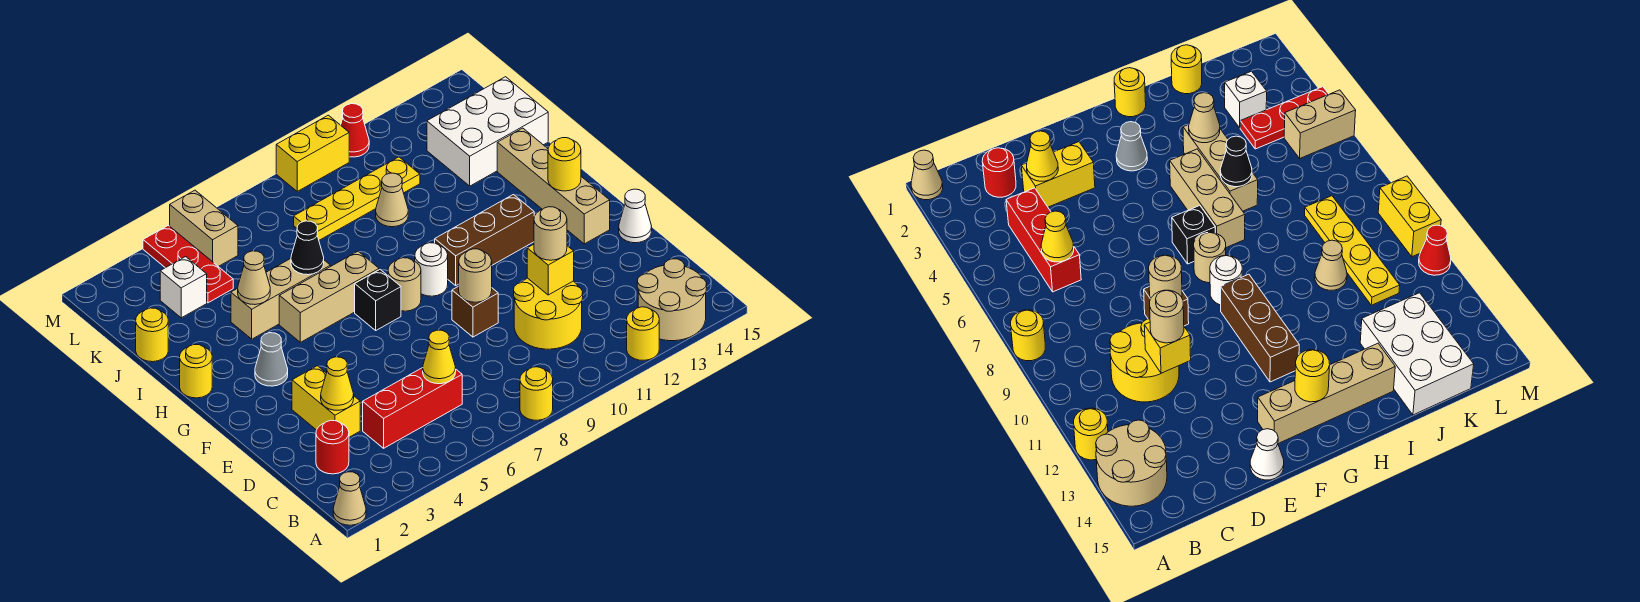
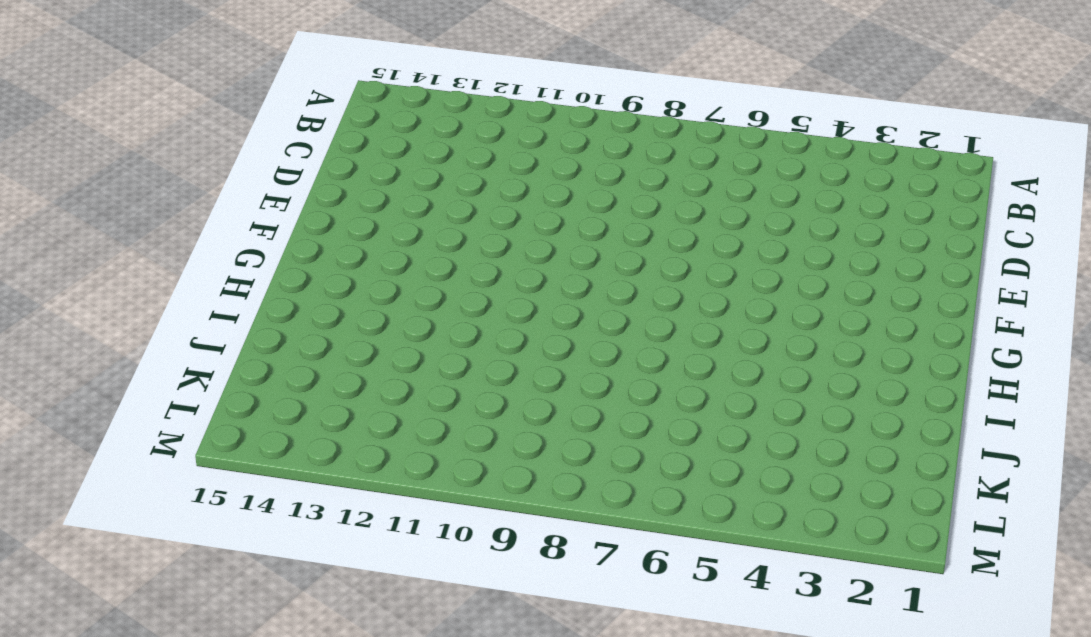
none -> tan cone A1 level 1
none -> yellow round brick A8 level 1
none -> yellow round brick A12 level 1
none -> tan round brick A13:B14 level 1

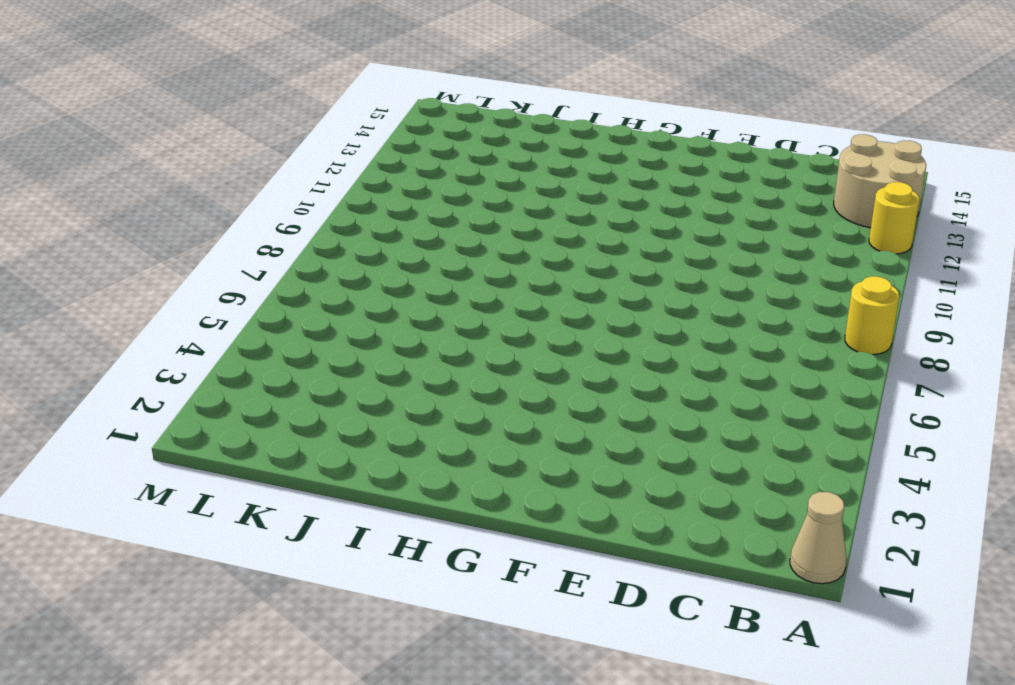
none -> red round brick C2 level 1
none -> red brick C4:C6 level 1
none -> yellow round brick C10:D11 level 1
none -> yellow brick D3:E3 level 1

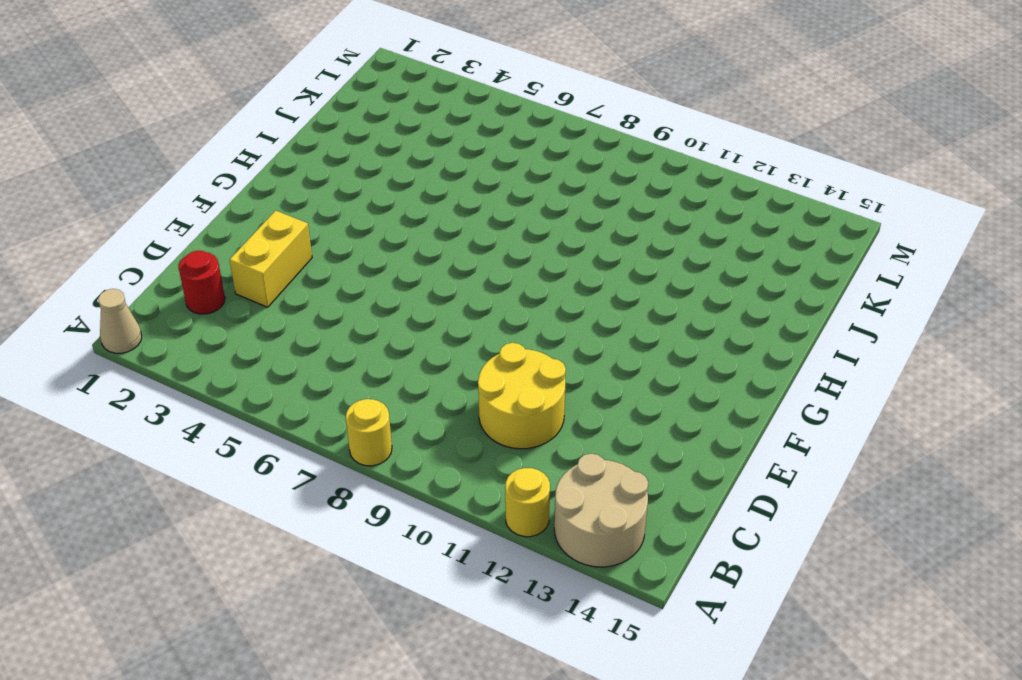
none -> red brick C4:C6 level 1
none -> brown brick E9 level 1
none -> white cone E15 level 1
none -> tan brick F14:I14 level 1

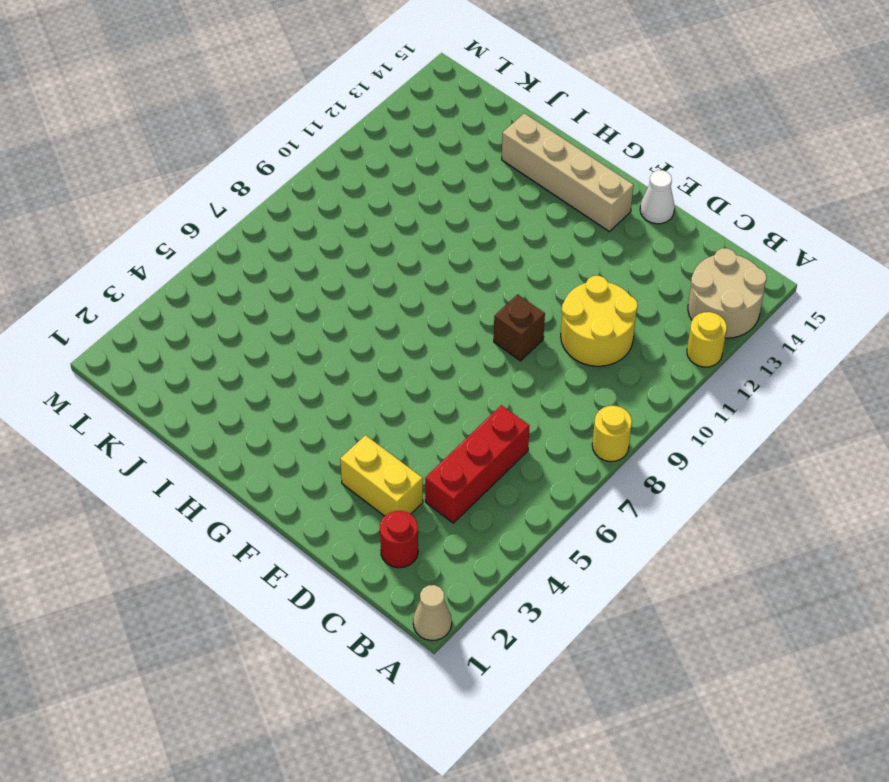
none -> grey cone G3 level 1
none -> black brick G7 level 1
none -> tan round brick G8 level 1
none -> white round brick G9 level 1

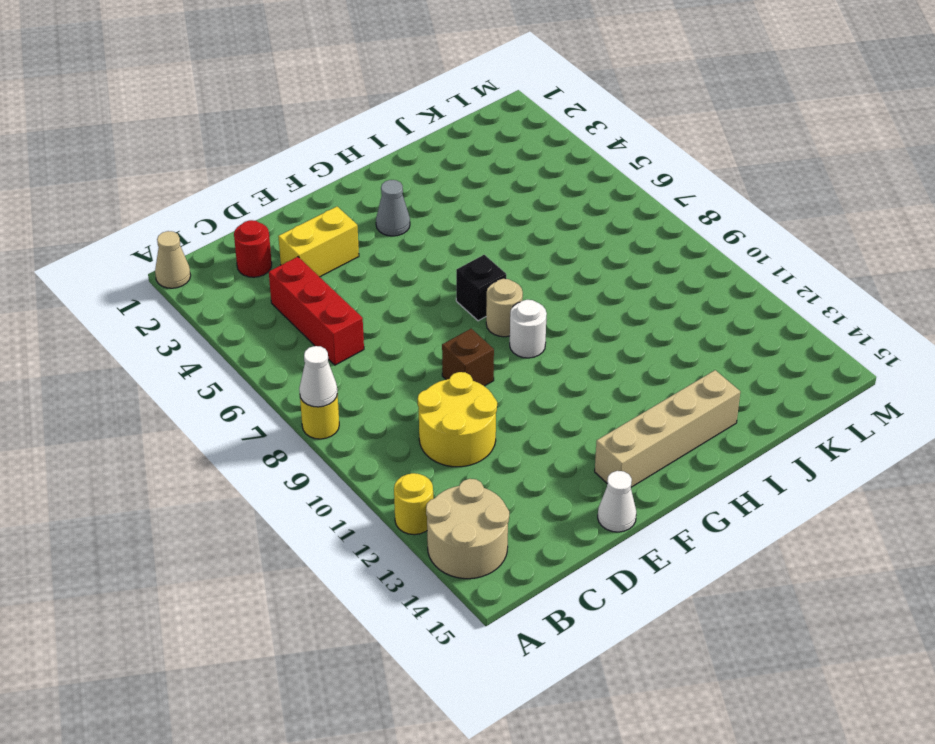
white cone A8 level 2 -> none
none -> brown brick G10:G12 level 1
none -> yellow round brick H1 level 1
none -> tan brick H5:H7 level 1
none -> tan brick I4:I6 level 1

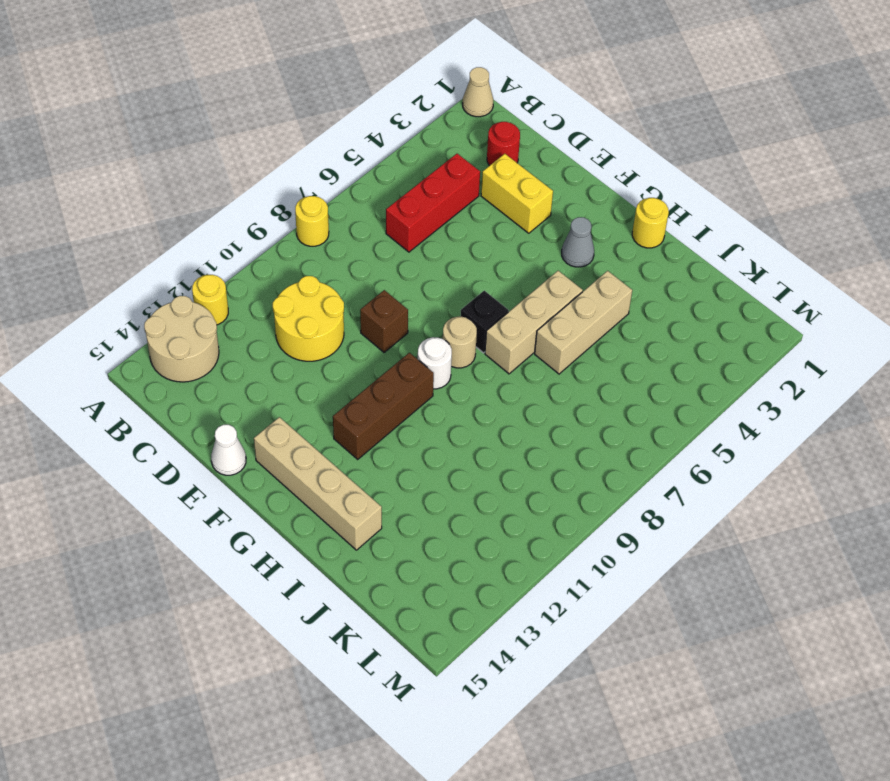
none -> yellow round brick J1 level 1
none -> tan cone J10 level 1
none -> white brick J13:K15 level 1
none -> white brick K3 level 1

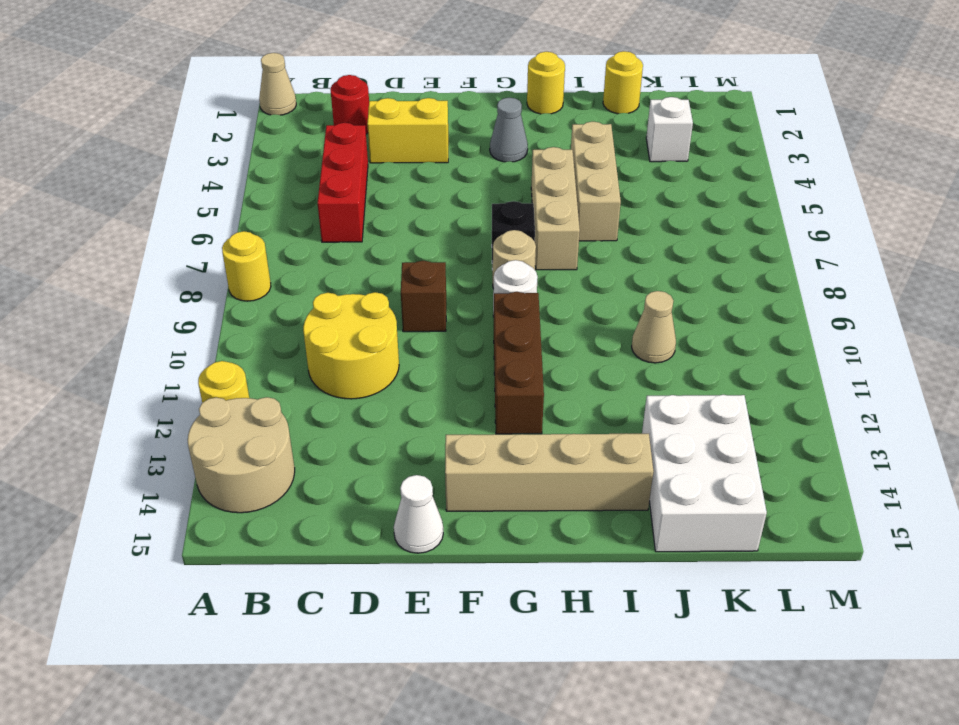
none -> red plate K4:M4 level 1
none -> yellow plate K8:K11 level 1
none -> tan brick L5:M5 level 1
none -> yellow brick M9:M10 level 1

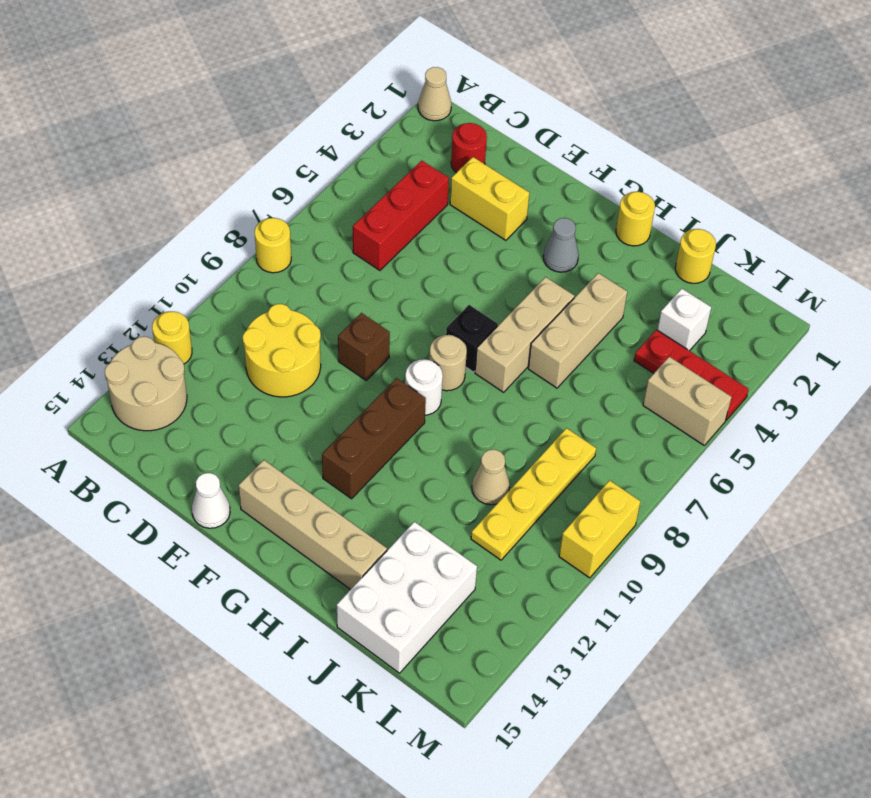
none -> red cone M11 level 1
none -> yellow cone C6 level 2
none -> yellow cone D3 level 2
none -> yellow brick D11 level 2

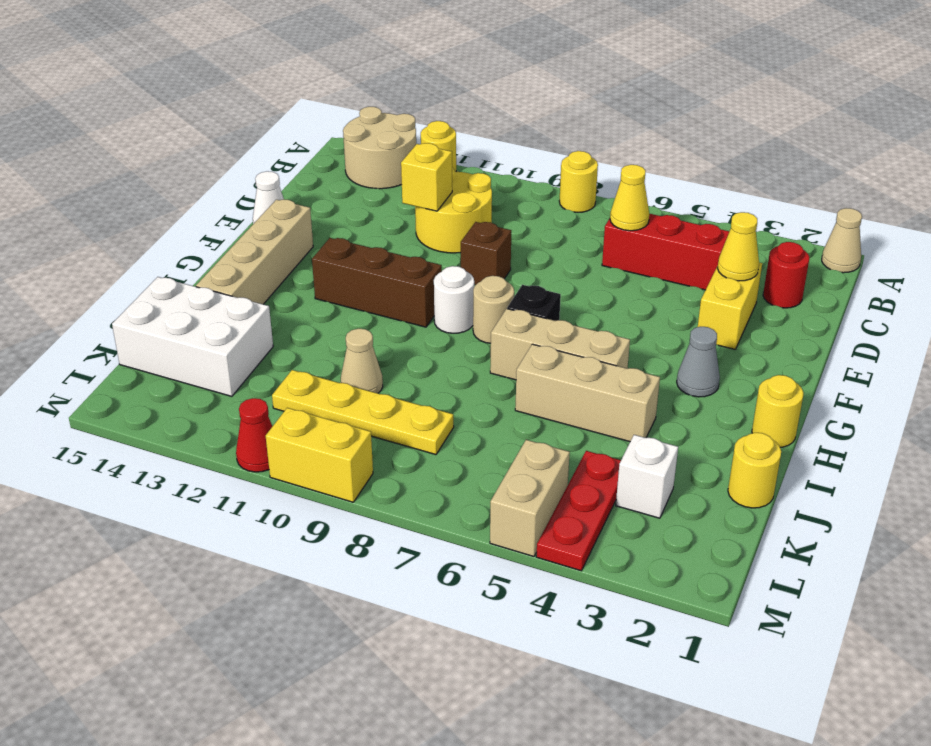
none -> tan round brick E9 level 2
none -> yellow round brick G14 level 2
none -> tan cone I4 level 2
none -> black cone I6 level 2

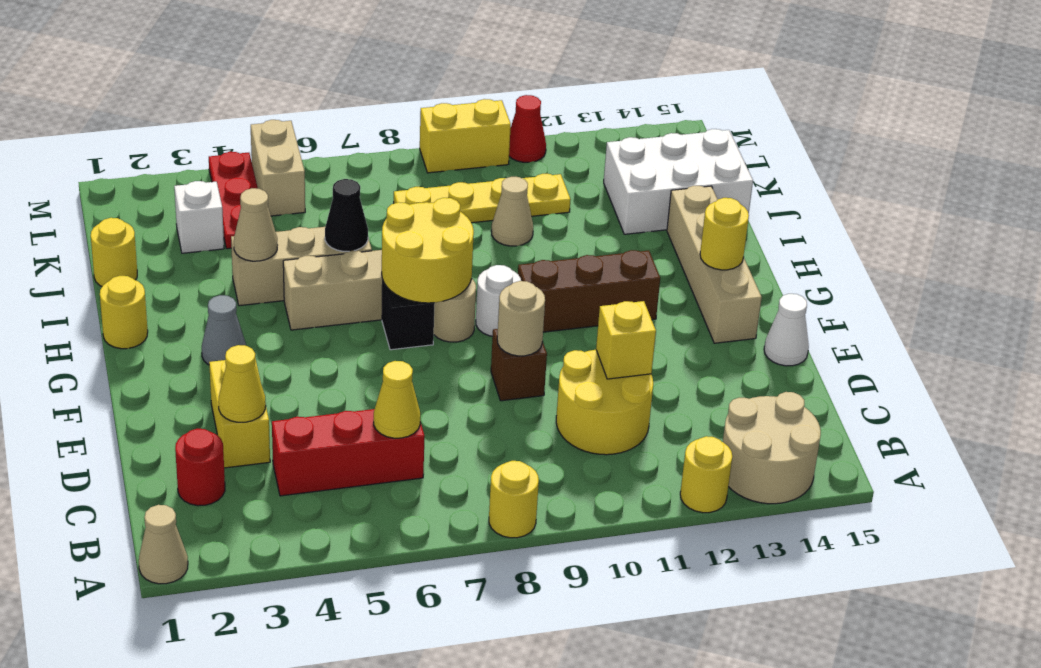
yellow round brick G7:H8 level 2 -> none
none -> tan round brick D11 level 3

